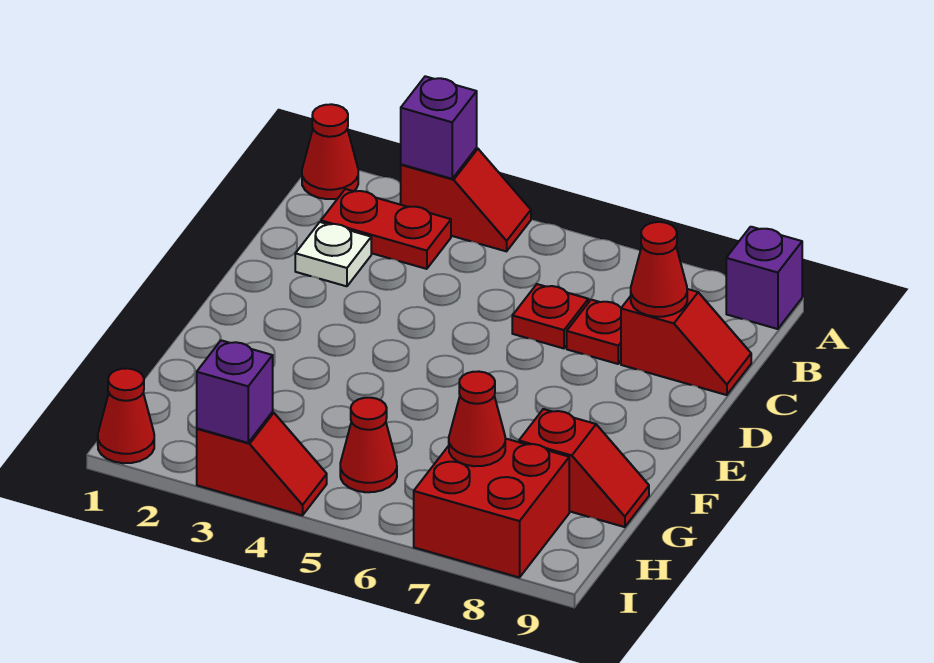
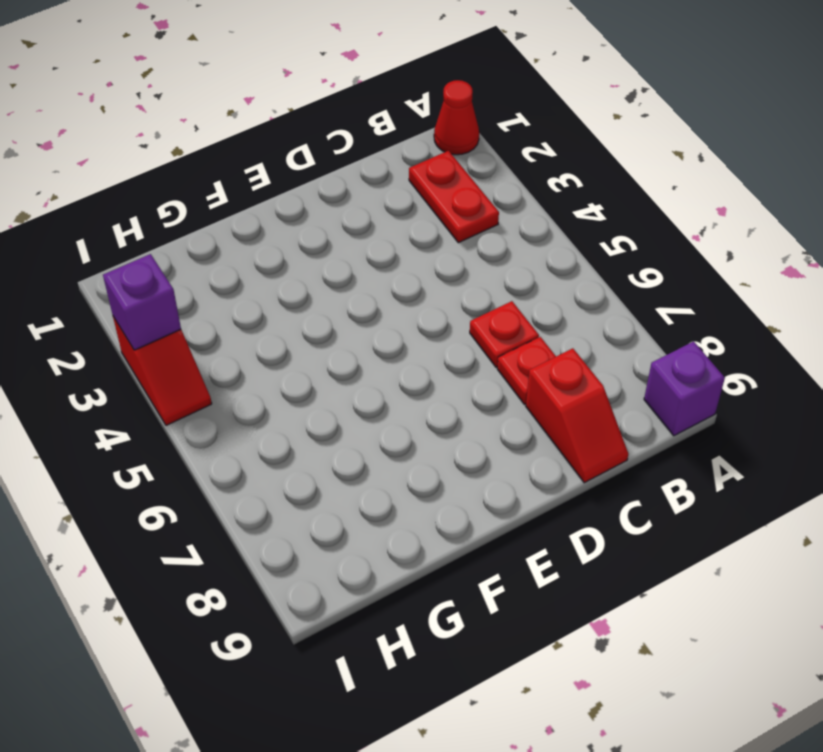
none -> red slope A3:A4 level 1 top 3
none -> white plate C2 level 1
none -> red slope G8:G9 level 1 top 8

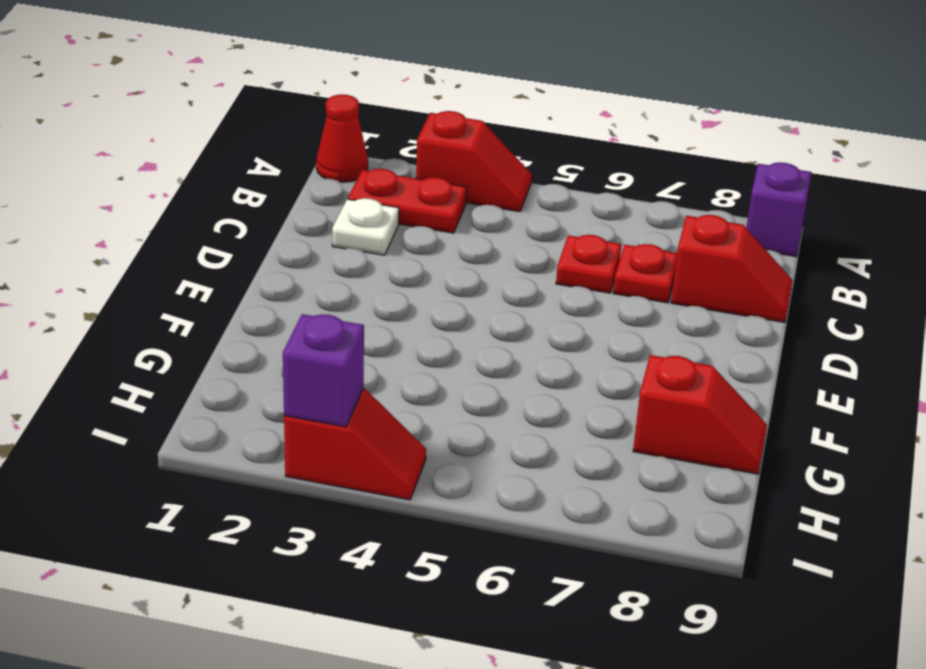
none -> red cone H5 level 1
none -> red brick H7:I8 level 1
none -> red cone I1 level 1

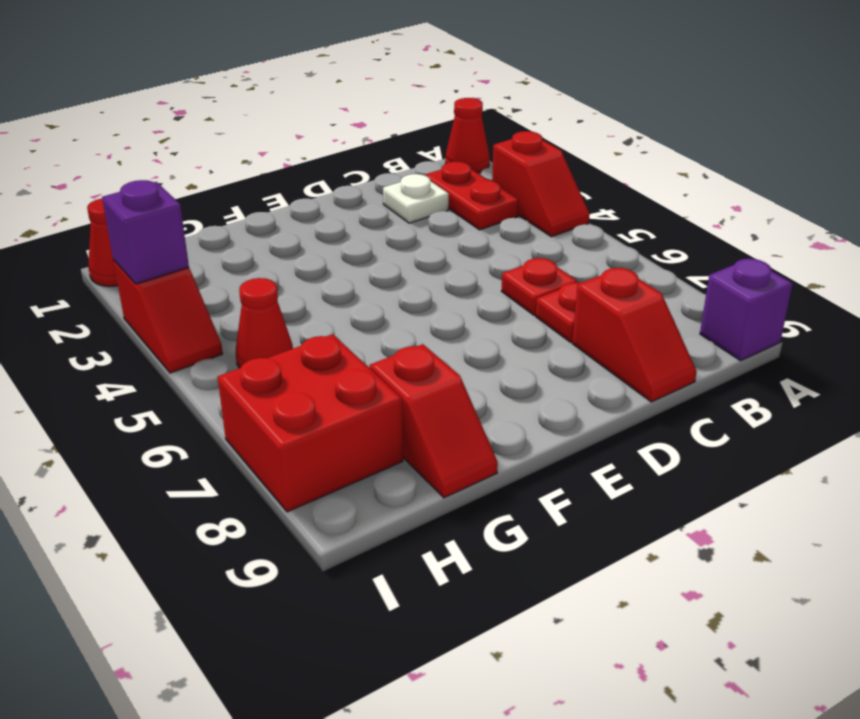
none -> purple brick A3 level 2
none -> red cone C8 level 2
none -> red cone H7 level 2

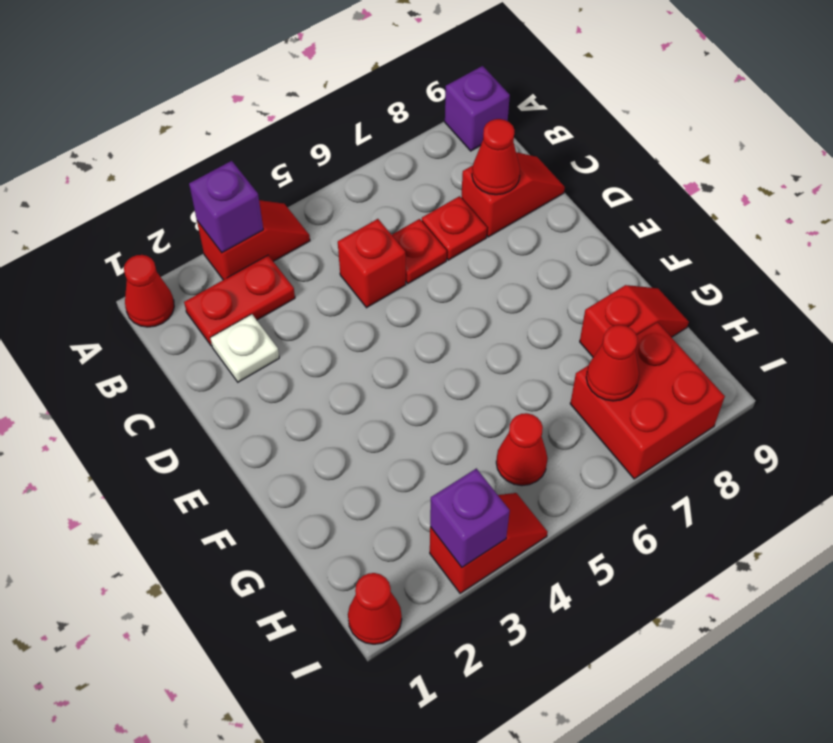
red brick C5 level 1 -> none

